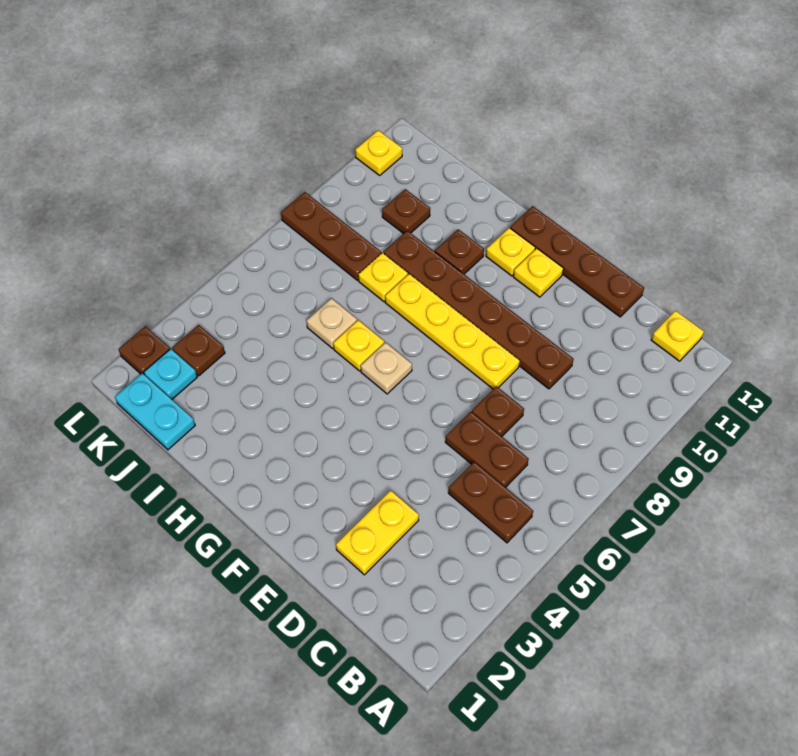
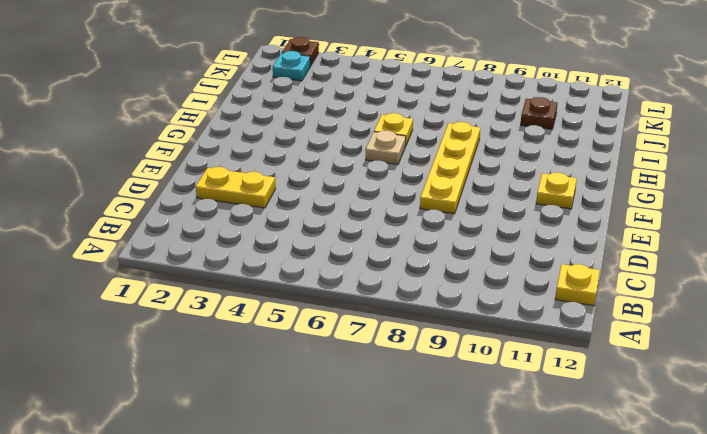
none -> brown plate B5:C5 level 1
none -> brown plate C6:D6 level 1
none -> brown plate D7 level 1

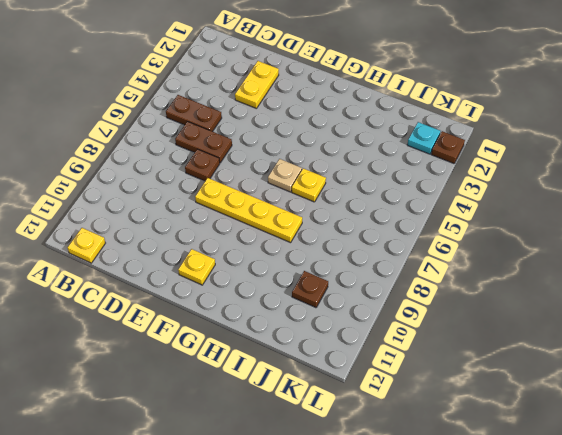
none -> brown plate D9:I9 level 1
none -> brown plate D12:G12 level 1
none -> yellow plate G11 level 1

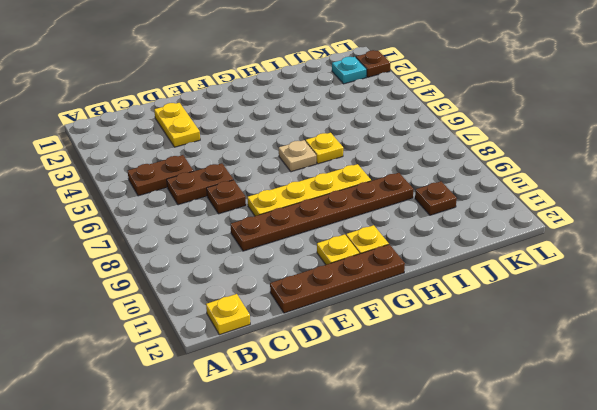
none -> brown plate H10 level 1
none -> tan plate I6 level 1
none -> yellow plate I8 level 1

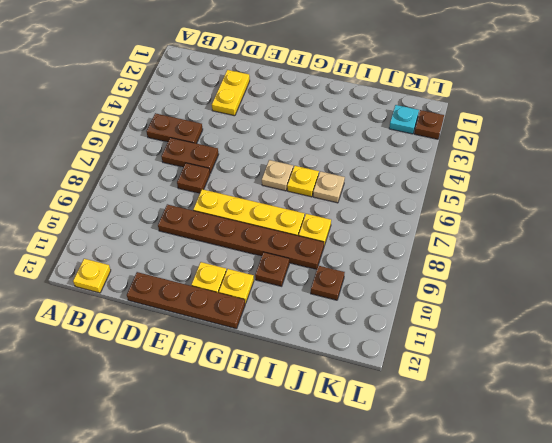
none -> cyan plate J1:K1 level 1
none -> brown plate J8:L8 level 1
none -> brown plate K3 level 1

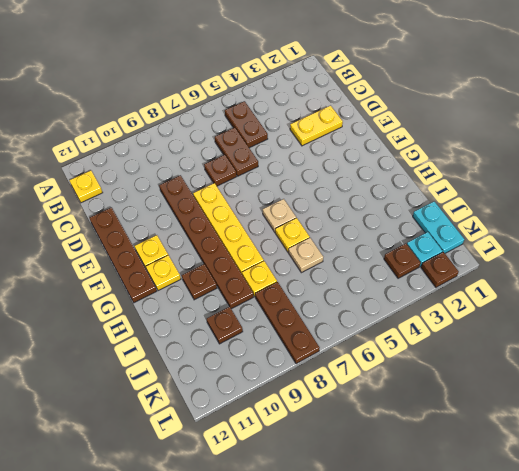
none -> yellow plate L11 level 1

